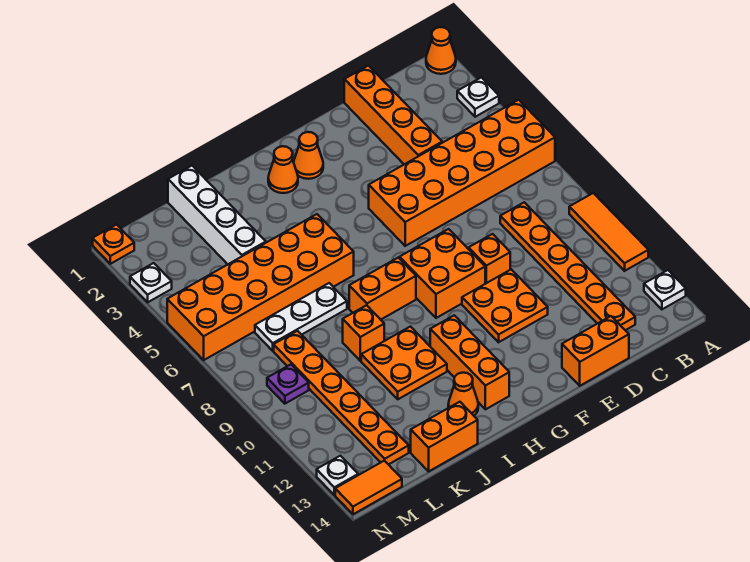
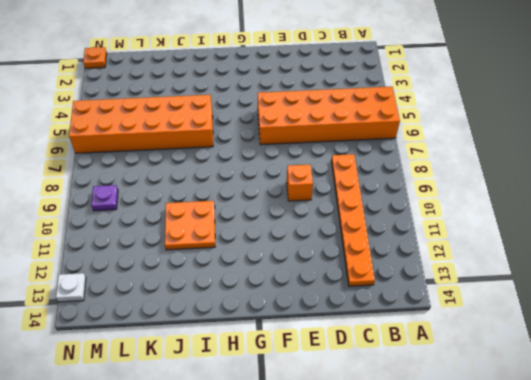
none -> orange cone A1 level 1
none -> white plate A3 level 1
none -> orange tile A9:A11 level 1

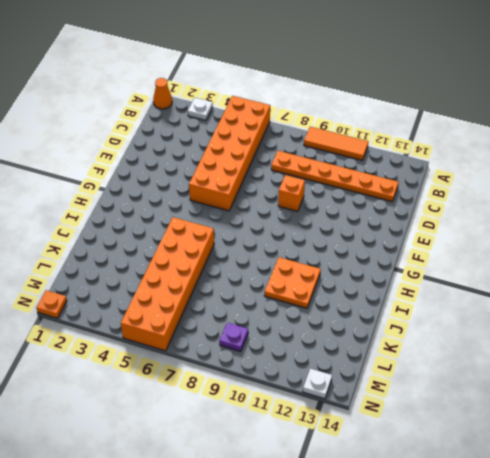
none -> white plate A13 level 1
none -> orange brick D1:D4 level 1
none -> orange brick D14:E14 level 1

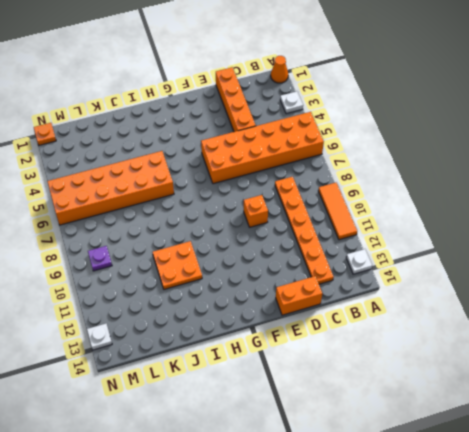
none -> orange plate E10:F11 level 1
none -> orange brick F8:G9 level 1
none -> orange cone G2 level 1

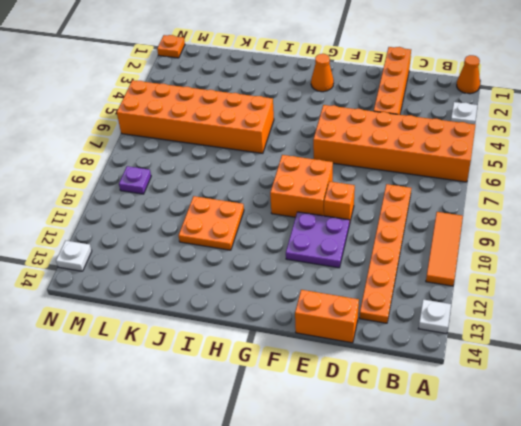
purple plate E10:F11 level 1 -> orange plate E10:F11 level 1
none -> orange cone H2 level 1
none -> orange brick H8:I8 level 1
none -> orange brick H11:H13 level 1

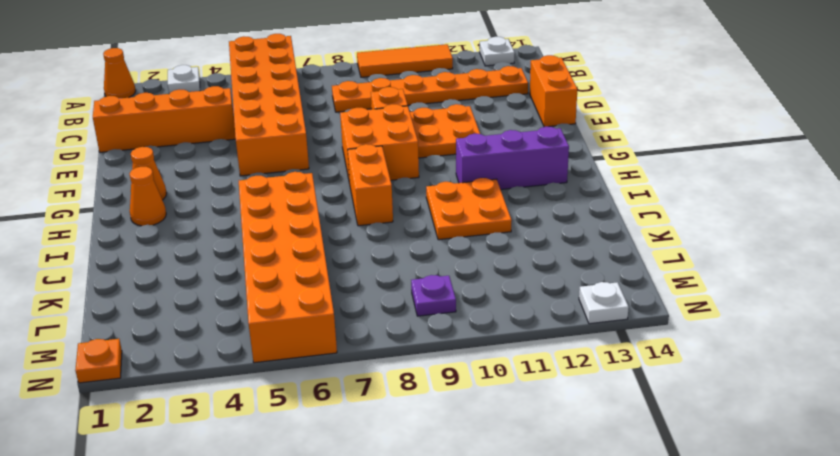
purple brick H11:H13 level 1 -> orange brick H11:H13 level 1
none -> orange cone I13 level 1
none -> white plate J7:L7 level 1
none -> orange brick J9 level 1

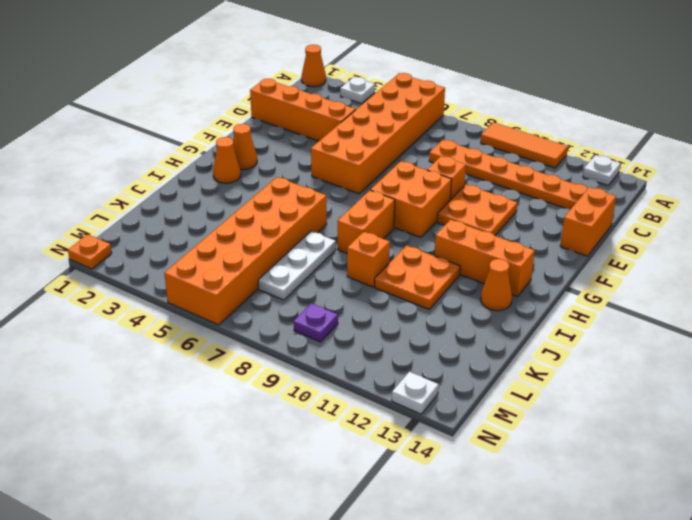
none -> orange brick J14:K14 level 1
none -> white brick K1:K4 level 1
none -> orange plate L8:L13 level 1

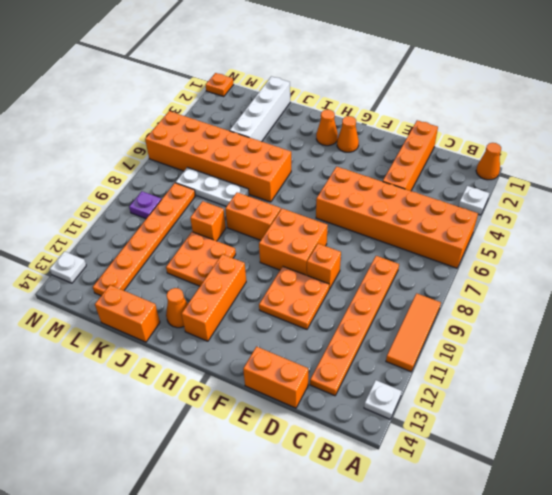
none -> orange tile M14:N14 level 1
none -> white plate N3 level 1

